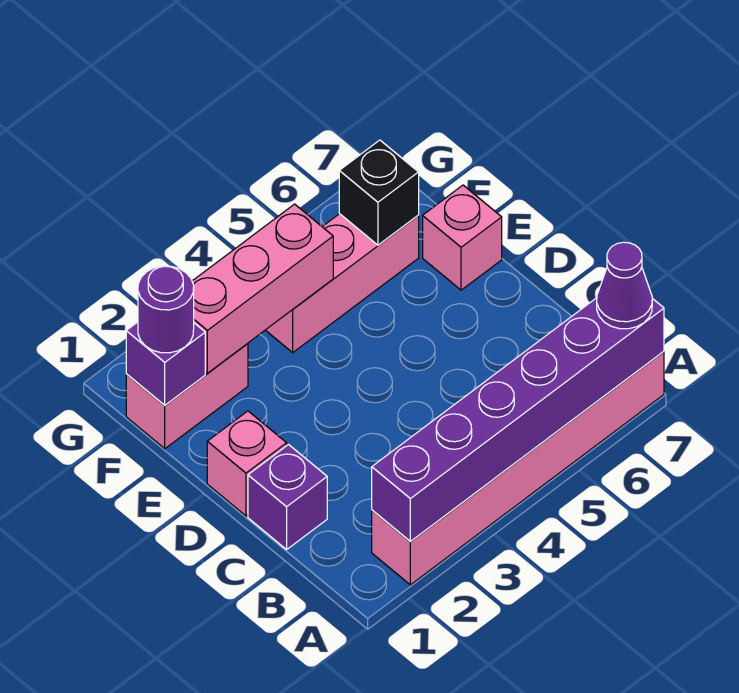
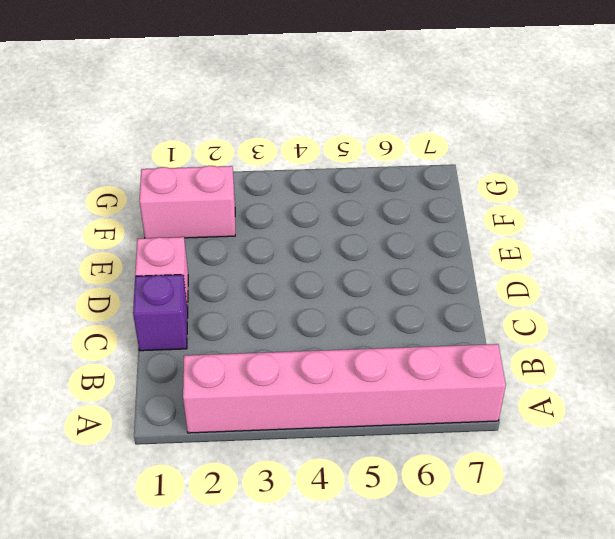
none -> pink brick E7 level 1
none -> pink brick F4:F6 level 1
none -> purple brick A2:A7 level 2

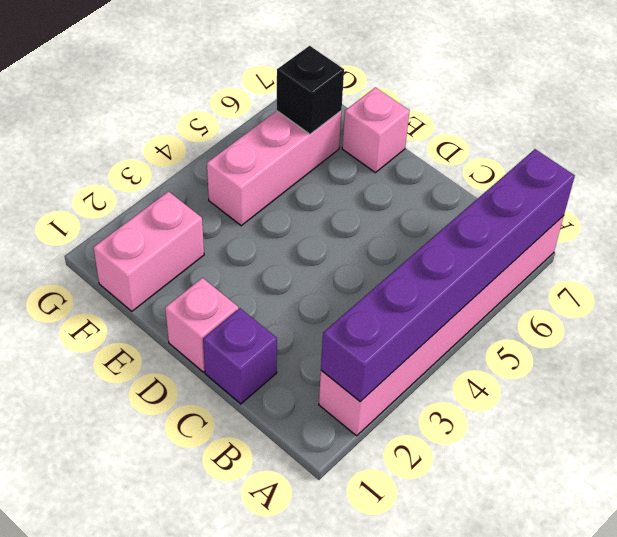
none -> purple brick F1 level 2
none -> pink brick F2:F4 level 2
none -> purple cone A7 level 3

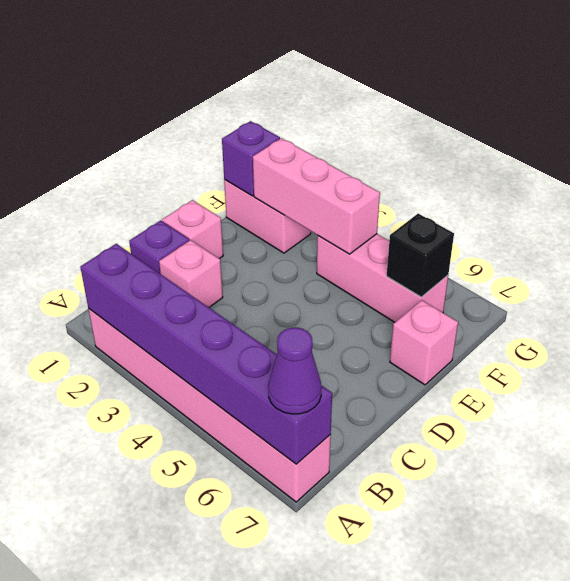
pink brick C2 level 1 -> none
none -> purple round brick F1 level 3

